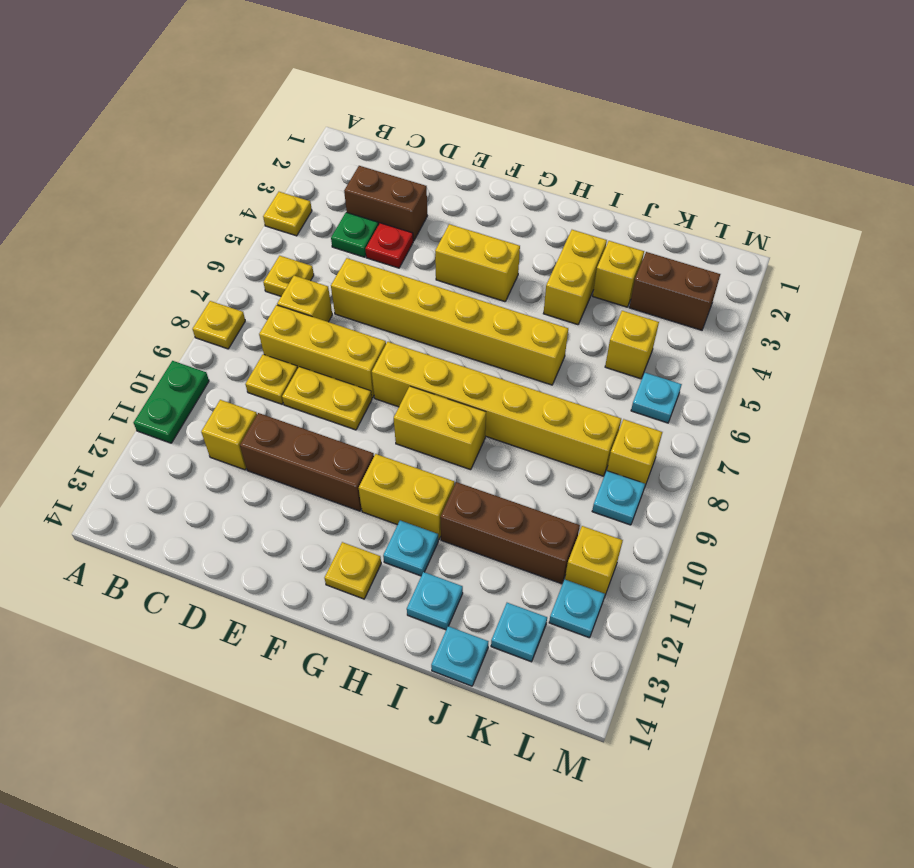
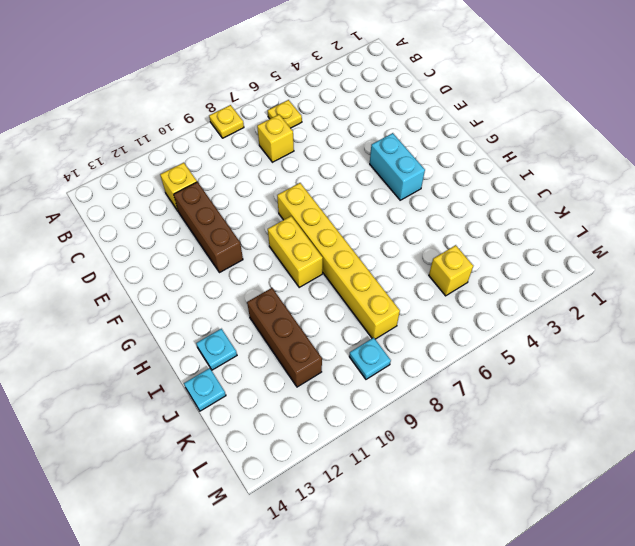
cyan brick F4:G4 level 1 -> yellow brick F4:G4 level 1
none -> yellow plate A4 level 1
none -> green plate A10:A11 level 1
none -> brown brick C3:D3 level 1
none -> green plate C4 level 1

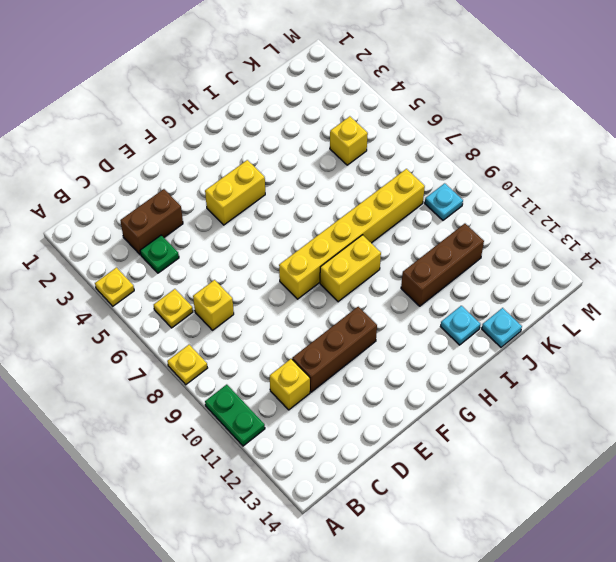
none -> yellow brick C8:E8 level 1
none -> yellow plate C9 level 1
none -> red plate D4 level 1
none -> yellow brick D6:I6 level 1

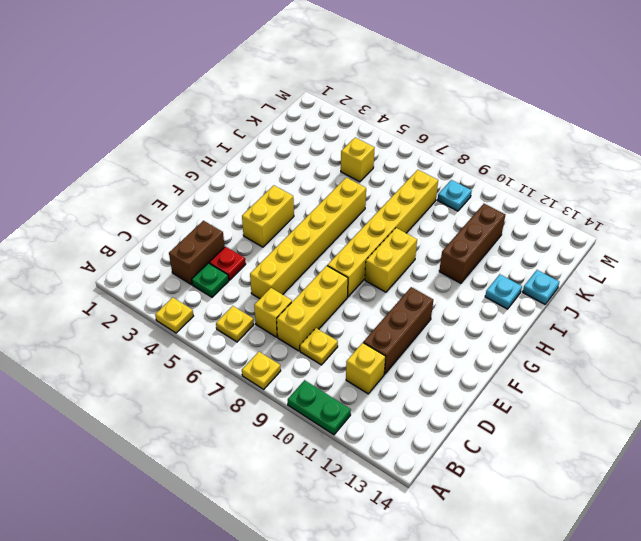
none -> yellow plate D9:E9 level 1
none -> yellow brick G11:H11 level 1
none -> yellow plate G13 level 1
none -> cyan plate H12 level 1

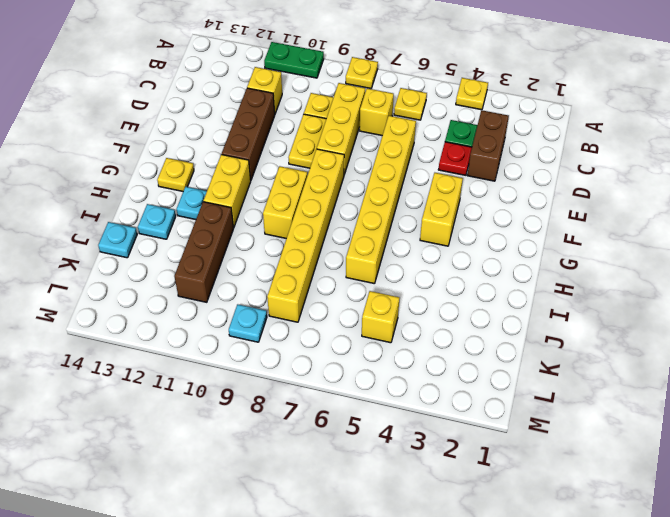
none -> yellow brick I3:I4 level 1
none -> yellow brick J3 level 1
none -> brown brick K3:L3 level 1
none -> cyan plate K13 level 1

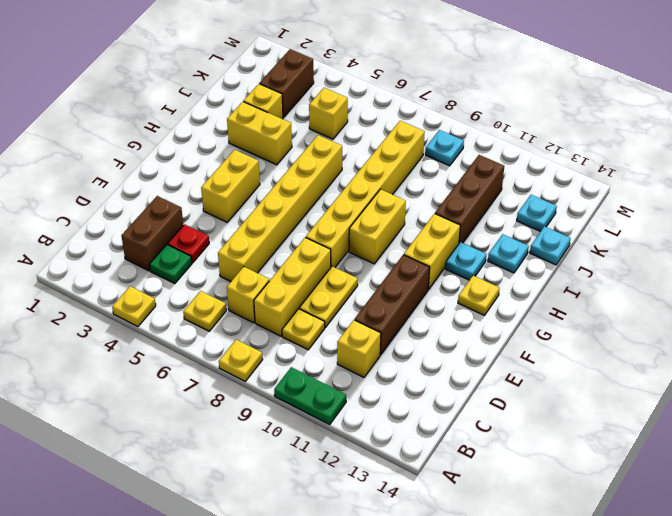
none -> cyan plate L6 level 1
none -> yellow brick L8 level 1
none -> yellow brick L11 level 1
none -> cyan plate L12 level 1

